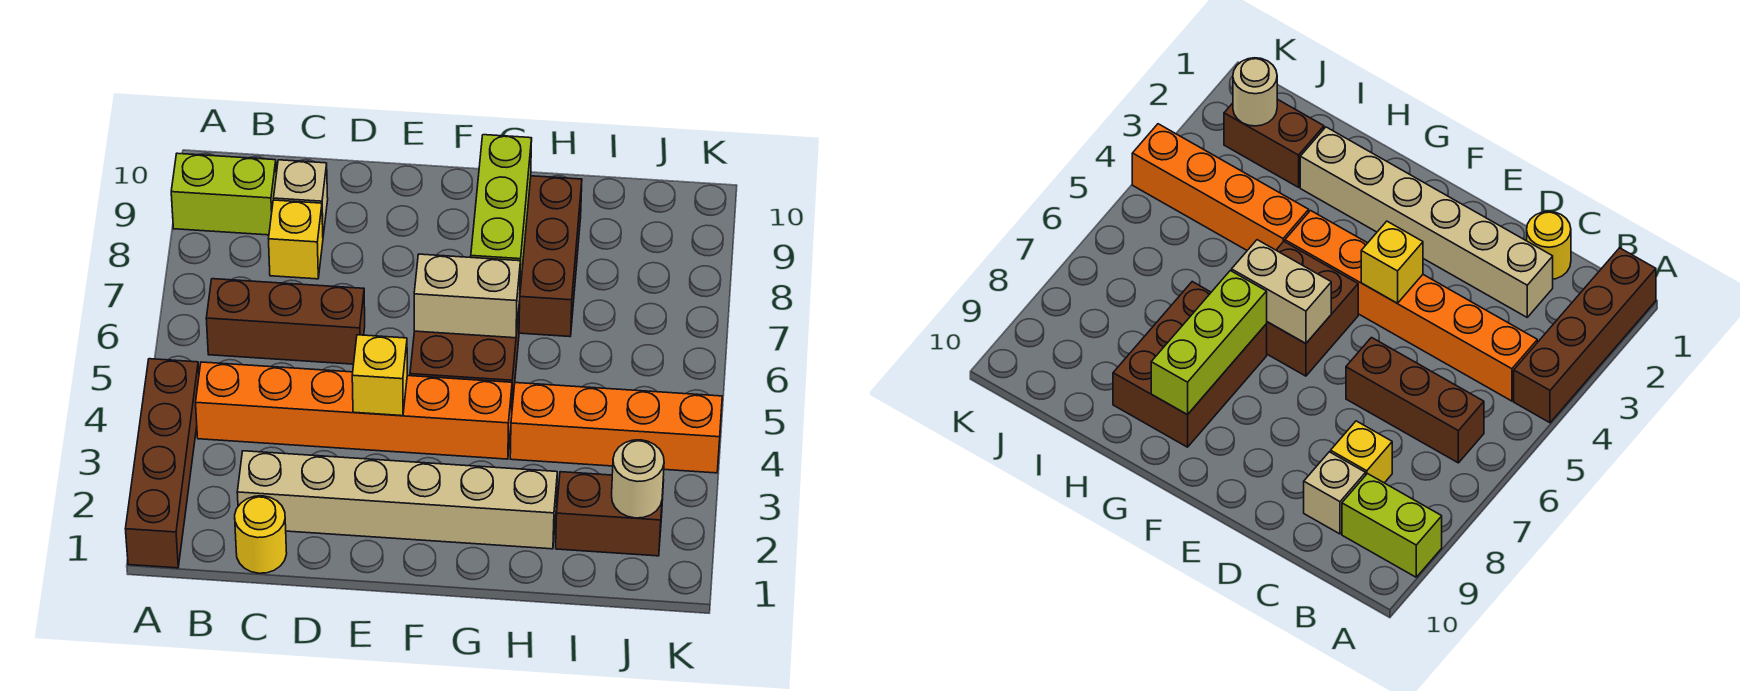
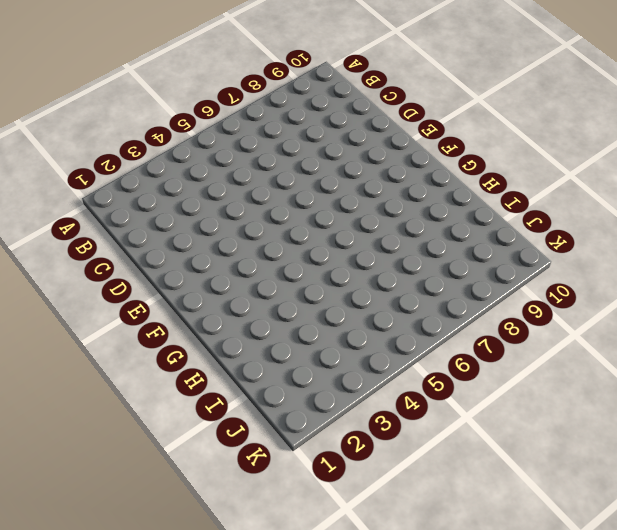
none -> brown brick A1:A4 level 1
none -> lime brick A9:B9 level 1
none -> orange brick B4:G4 level 1

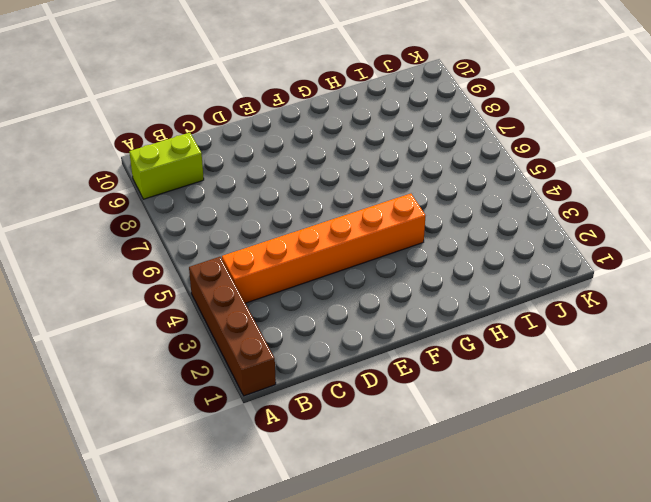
none -> brown brick B6:D6 level 1
none -> yellow round brick C1 level 1
none -> tan brick C2:H2 level 1

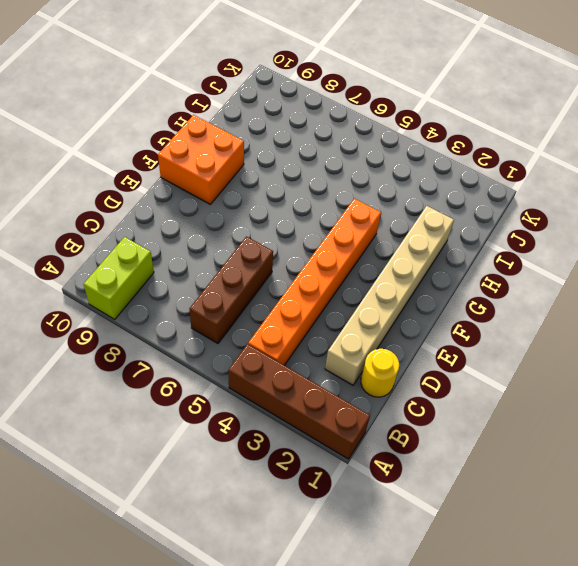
orange brick F9:G10 level 1 -> brown brick G7:H9 level 1
none -> yellow brick C8 level 1
none -> tan brick C9 level 1
none -> brown brick F5:G6 level 1

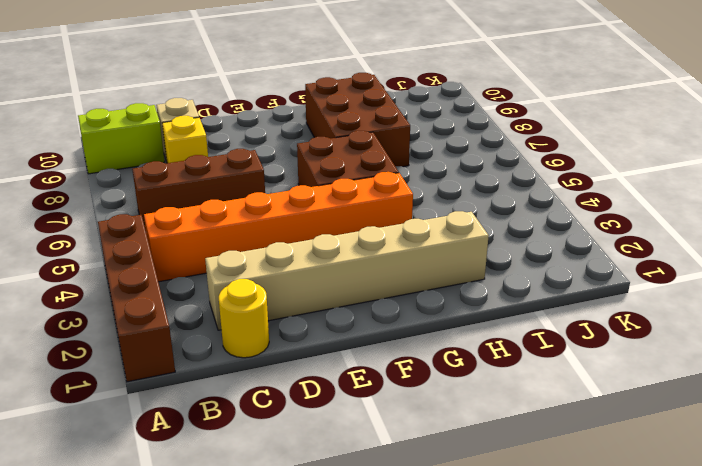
none -> orange brick H4:K4 level 1
none -> brown brick I2:J2 level 1
none -> yellow brick E4 level 2

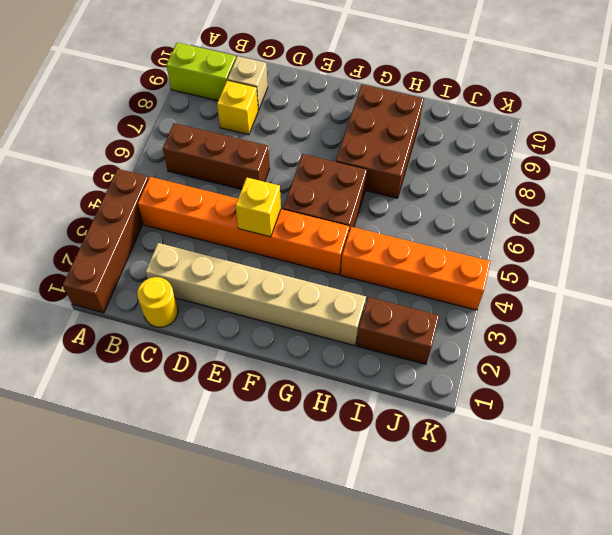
none -> tan brick F6:G6 level 2
none -> lime brick G7:G9 level 2
none -> tan round brick J2 level 2

